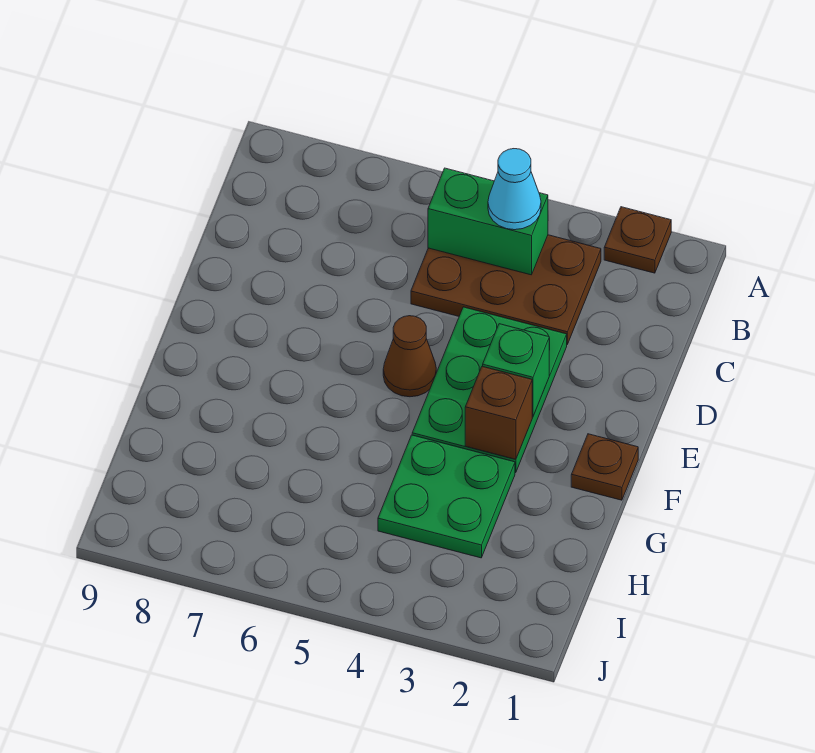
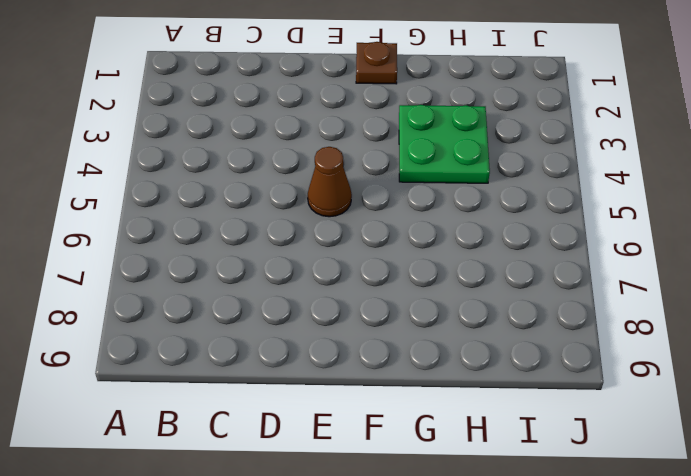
none -> brown plate A2 level 1
none -> brown plate B3:C5 level 1

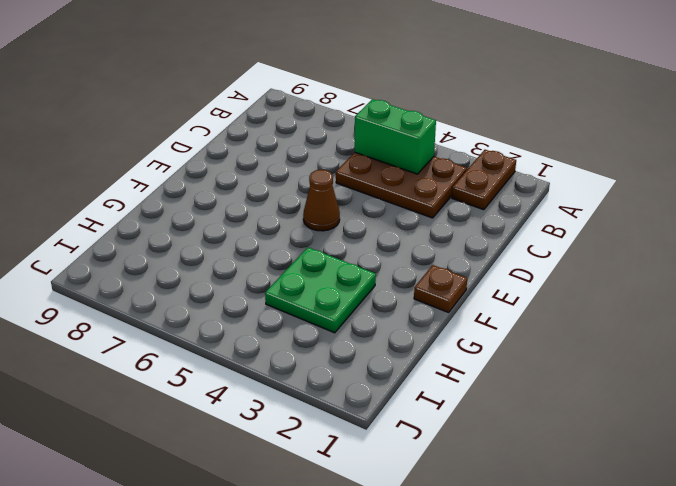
brown plate A2:B2 level 1 -> brown plate A2 level 1
none -> green plate D3:F4 level 1
none -> green brick E3 level 2

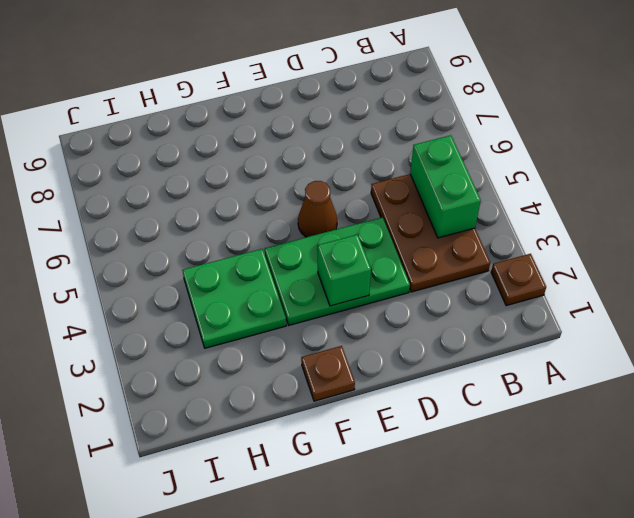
none -> brown brick F3 level 2
none -> cyan cone B4 level 3

